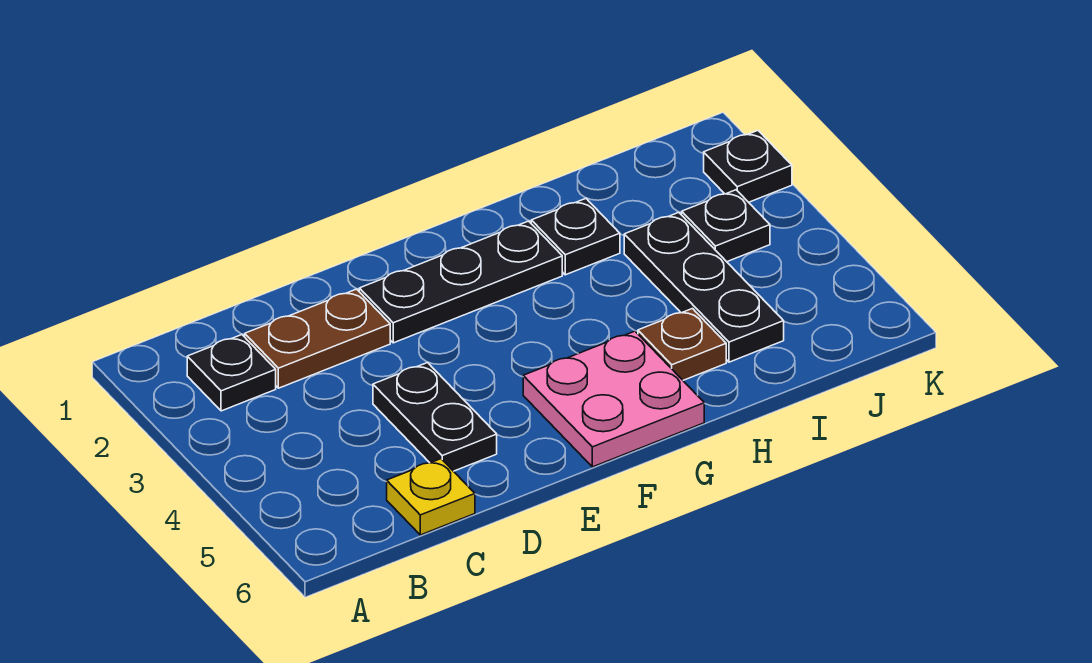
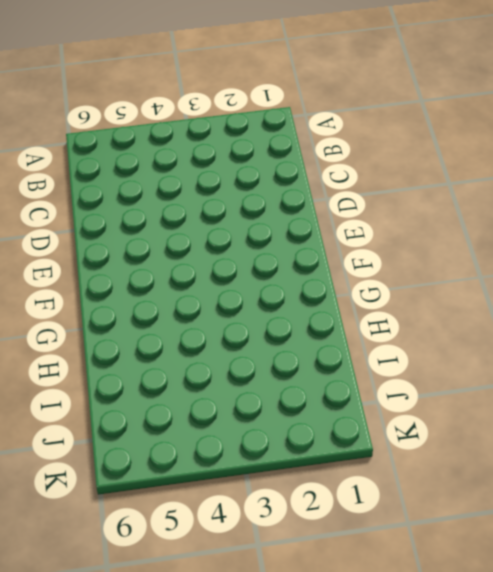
none -> black plate B2 level 1
none -> brown plate C2:D2 level 1

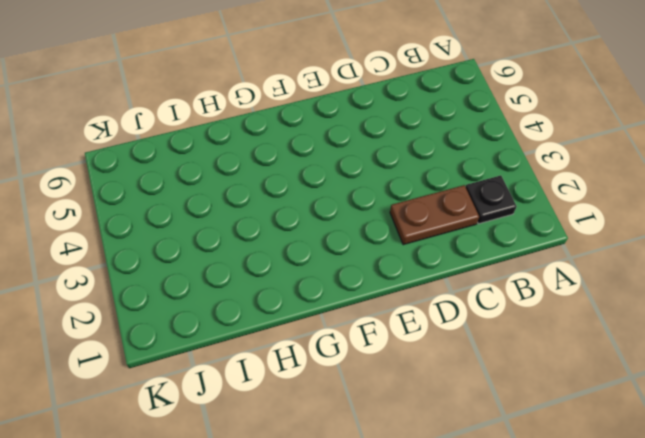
none -> yellow plate C6 level 1
none -> black plate D4:D5 level 1

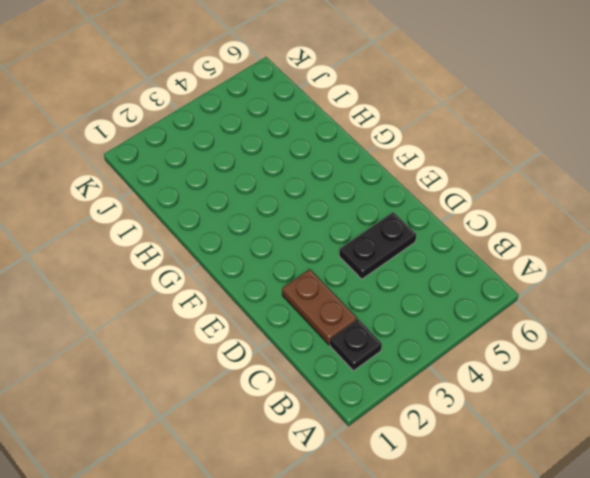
none -> yellow plate C6 level 1
none -> black plate E2:G2 level 1

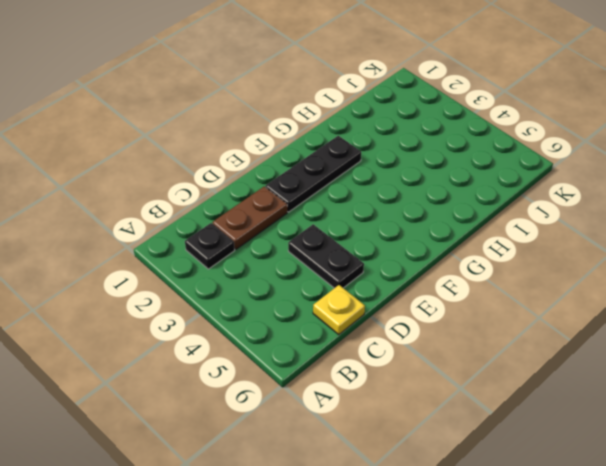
none -> pink plate F5:G6 level 1
none -> black plate H2 level 1

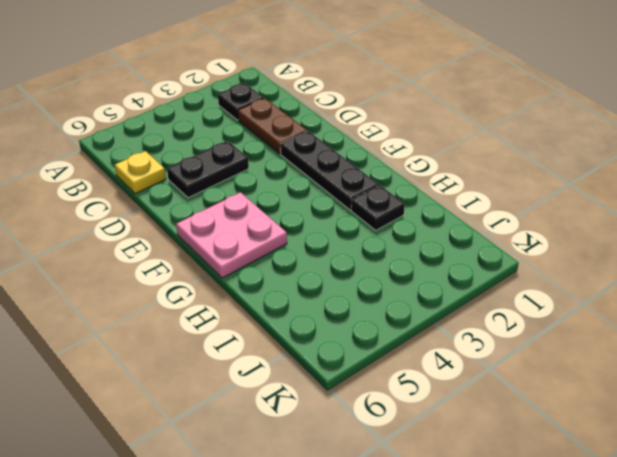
none -> brown plate H5 level 1
none -> black plate I3:I5 level 1

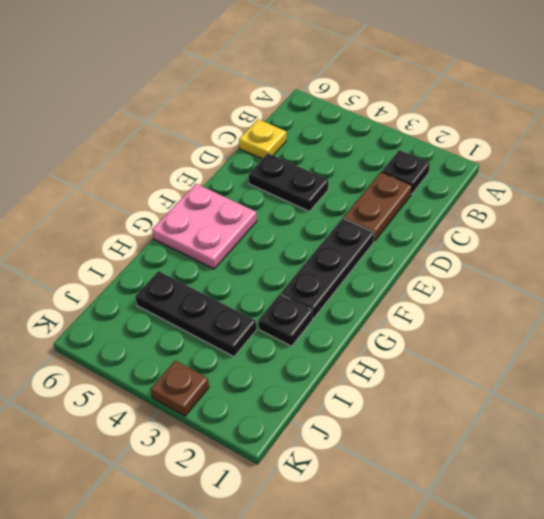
brown plate K3 level 1 -> brown plate H5 level 1
none -> black plate J3 level 1
none -> black plate K2 level 1

